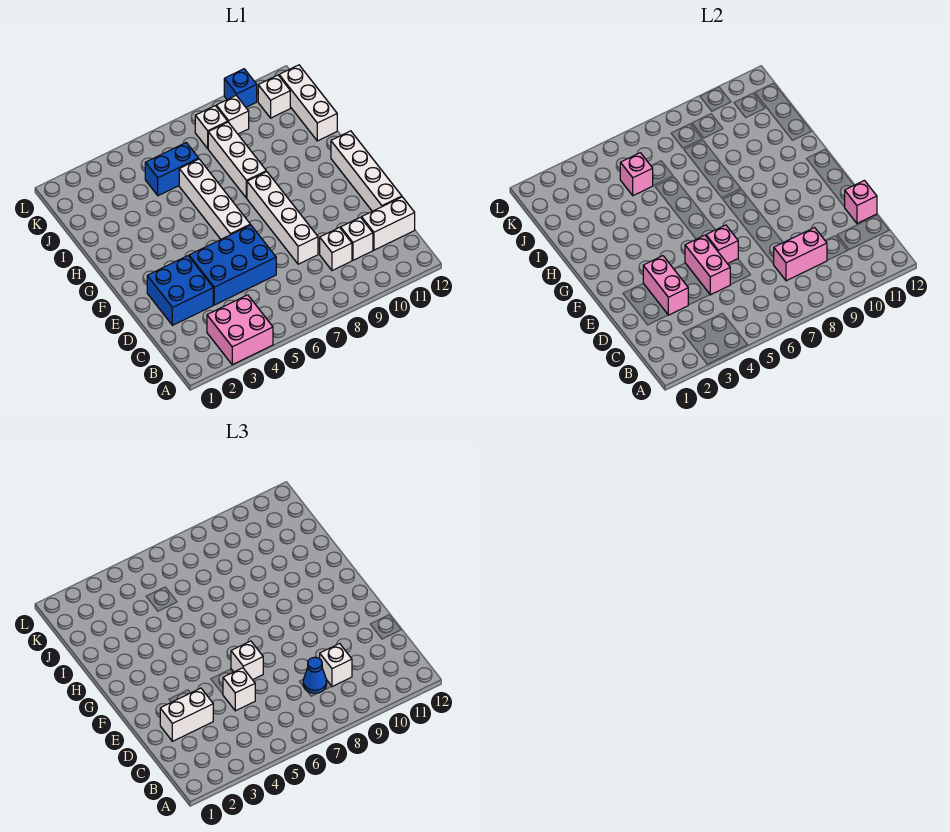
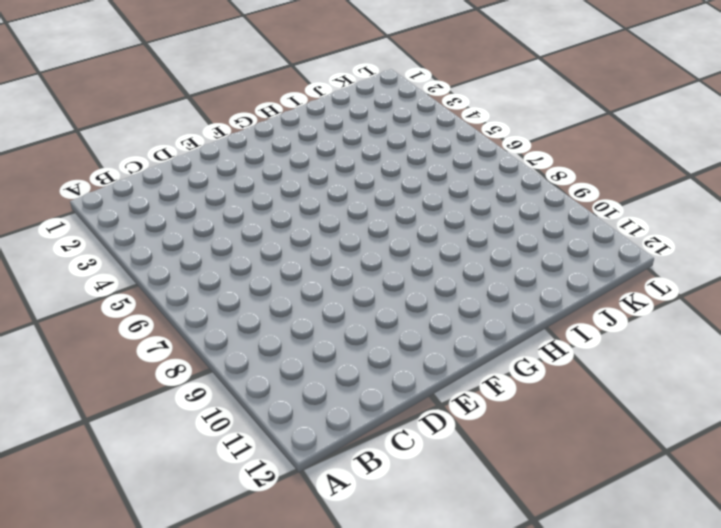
none -> pink brick A3:B4 level 1
none -> white brick C9 level 1
none -> white brick C10 level 1

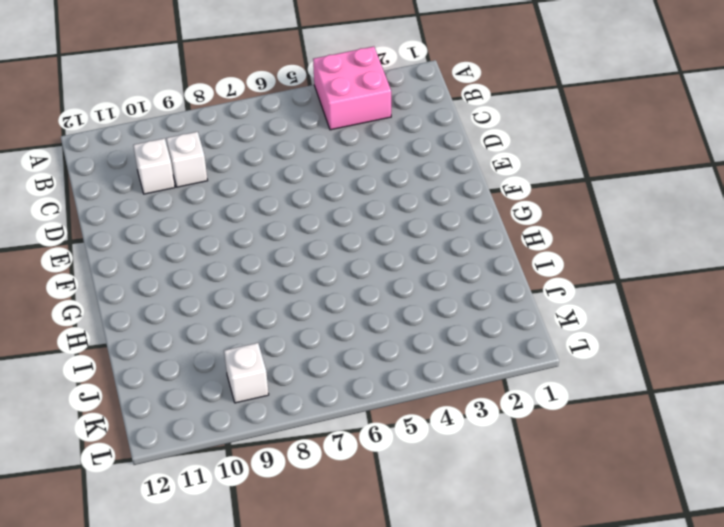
none -> white brick C11:C12 level 1
none -> blue brick D2:E3 level 1
none -> blue brick D4:E6 level 1

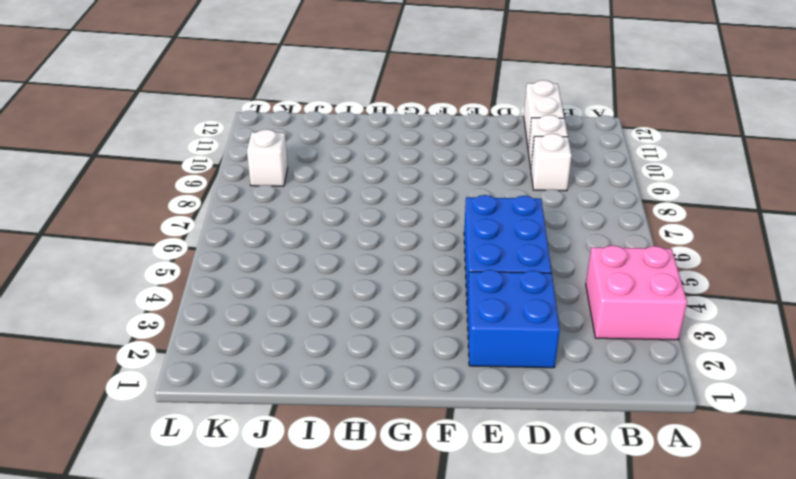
none -> white brick D8:G8 level 1
none -> white brick D12:G12 level 1
none -> white brick F6:I6 level 1

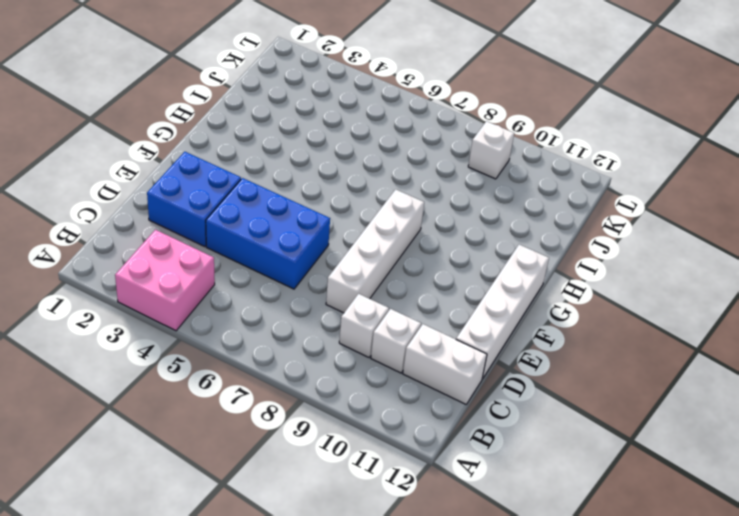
none -> white brick F6:I6 level 1
none -> white brick H8:J8 level 1
none -> white brick I12:K12 level 1

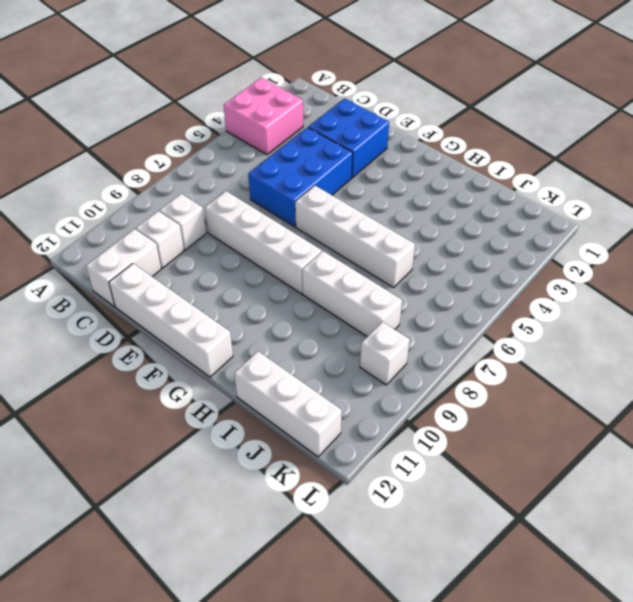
none -> blue brick J5:J6 level 1
none -> white brick K8 level 1
none -> white brick K11 level 1

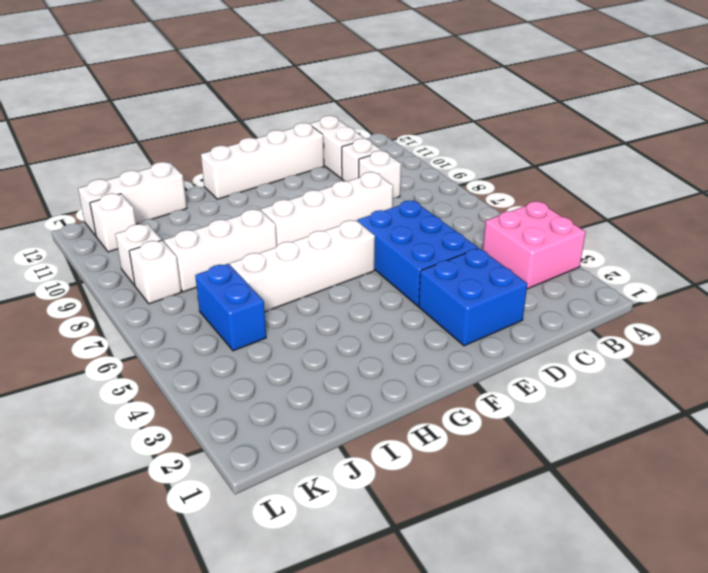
none -> blue brick L10 level 1
none -> pink brick C8:C9 level 2
none -> pink brick D3:E3 level 2

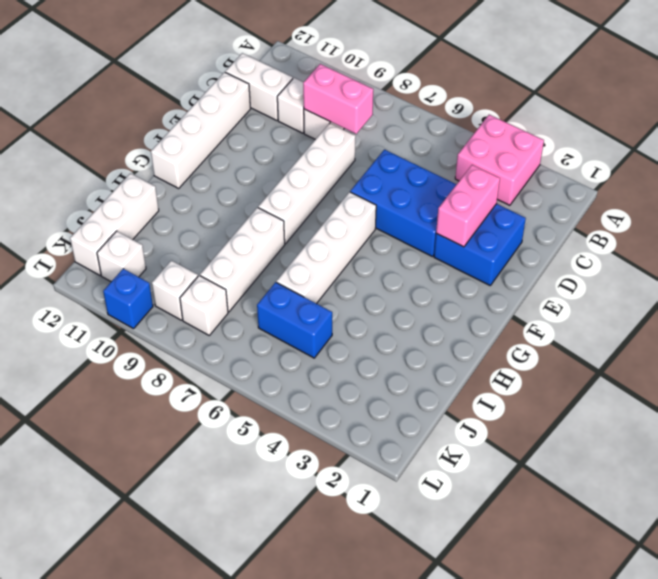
none -> pink brick D5:E5 level 2
none -> pink brick D12 level 2
none -> pink brick E6 level 2

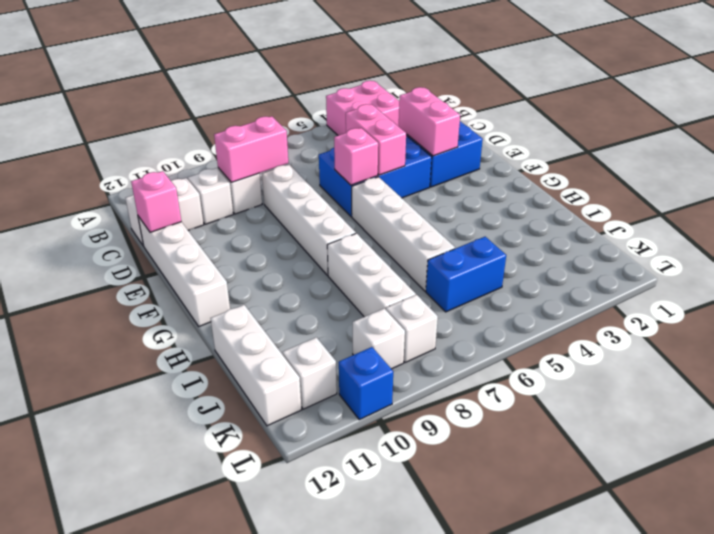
none -> pink brick J5 level 2
none -> blue cone C8 level 3
none -> white brick C9 level 3

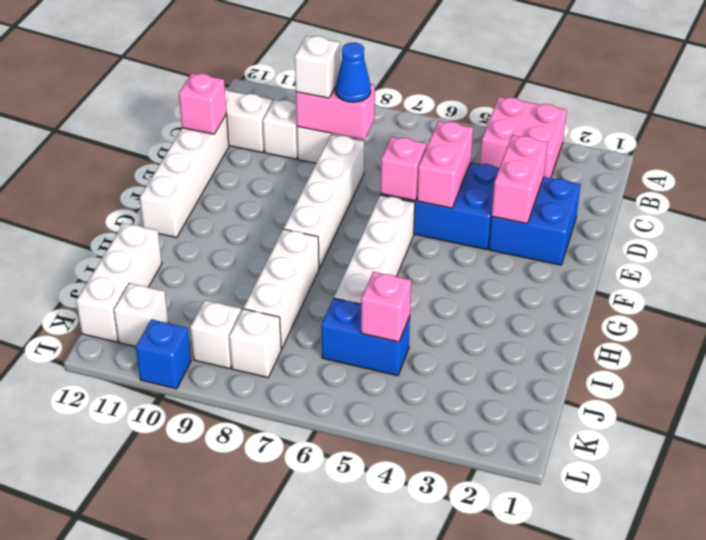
none -> white brick D2:D3 level 3
none -> white brick D5 level 3
none -> white brick E6 level 3

